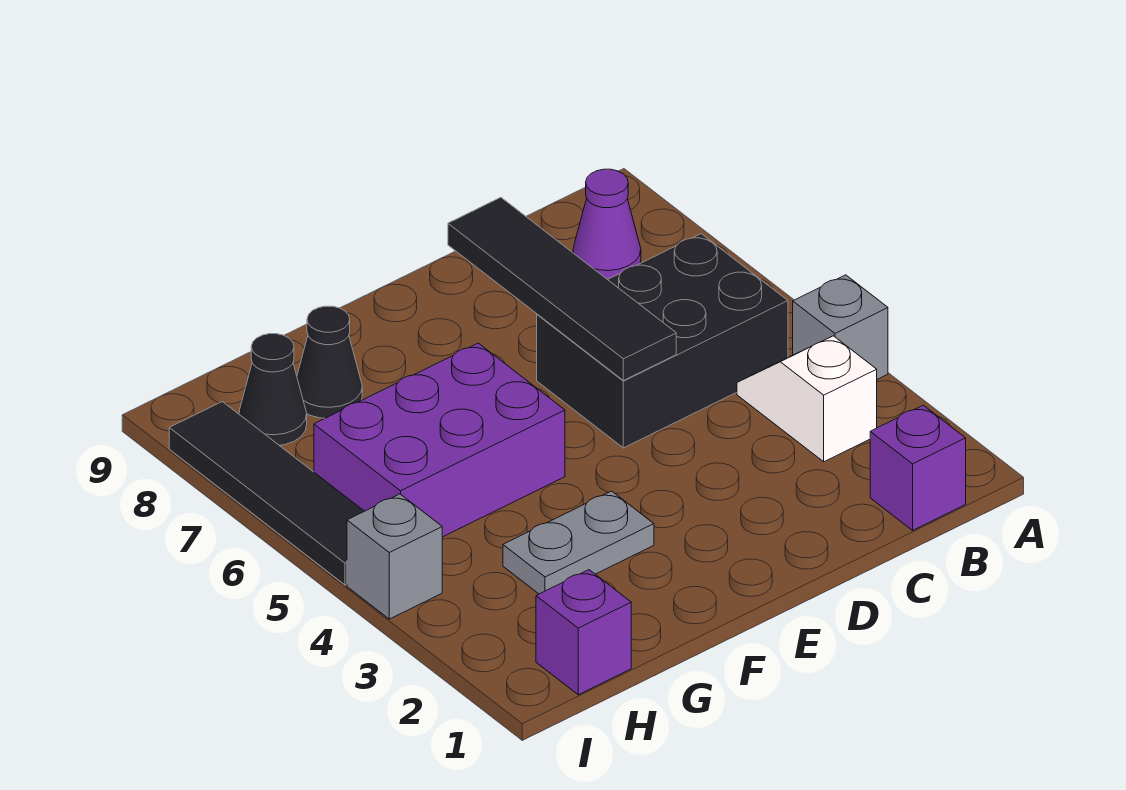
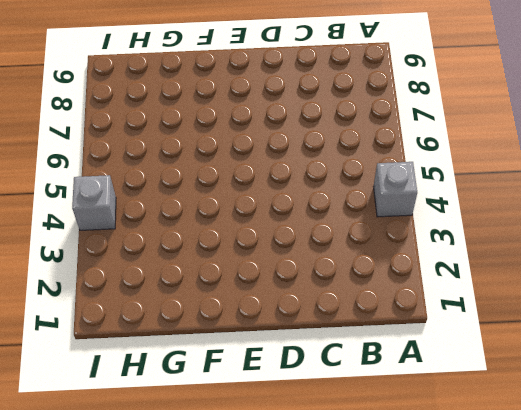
none -> purple brick B1 level 1
none -> white slope B3:B4 level 1 top 3
none -> black brick B5:D6 level 1

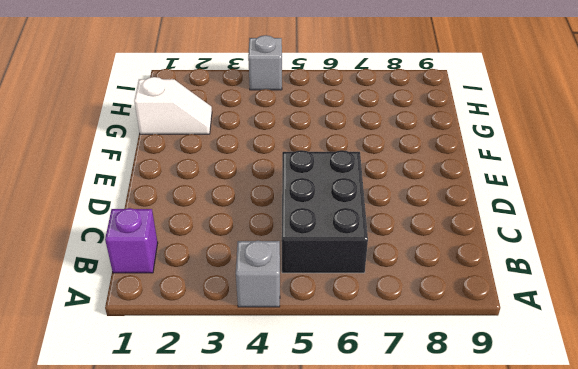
white slope G1:G2 level 1 top 1 -> white slope B3:B4 level 1 top 3
none -> purple cone B8 level 1
none -> grey plate F3:G3 level 1
none -> purple brick F5:H6 level 1

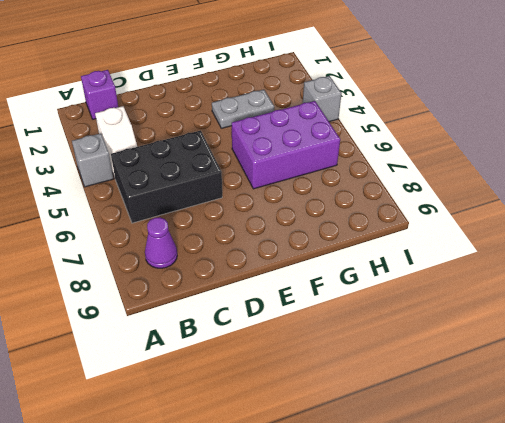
none -> black cone G8 level 1
none -> purple brick H1 level 1
none -> black cone H8 level 1

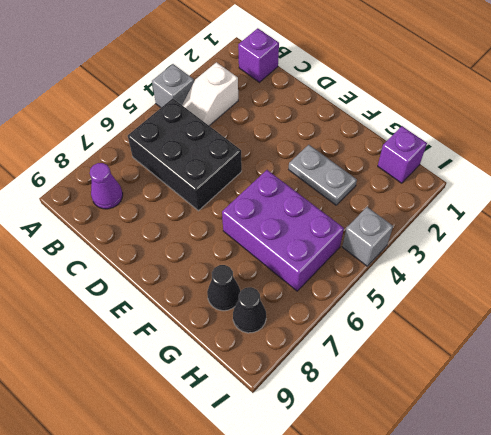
none -> black tile I5:I8 level 1
none -> black tile D5:D8 level 2

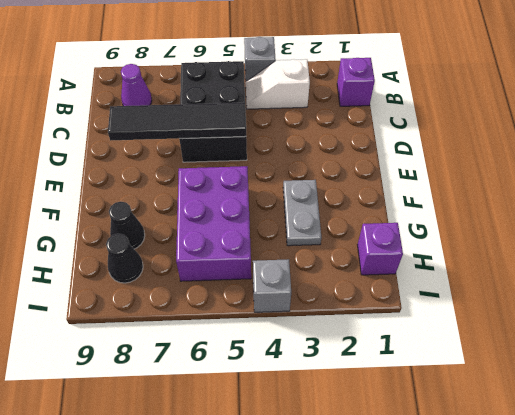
none -> black tile I5:I8 level 1

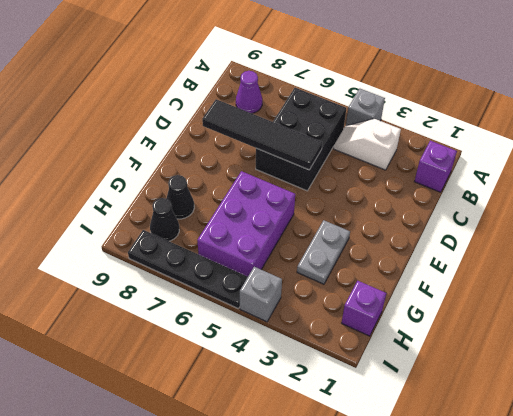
black plate I5:I8 level 1 -> black tile I5:I8 level 1

